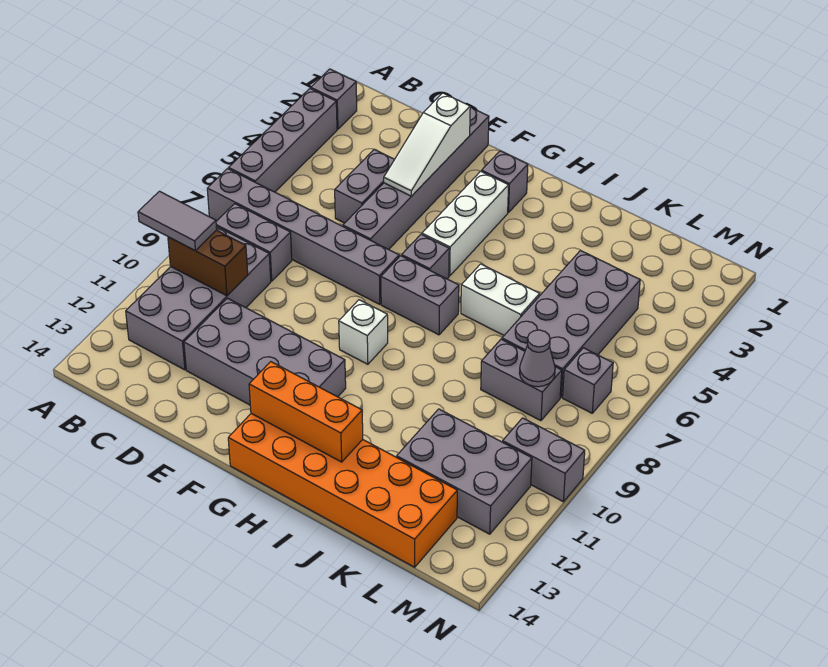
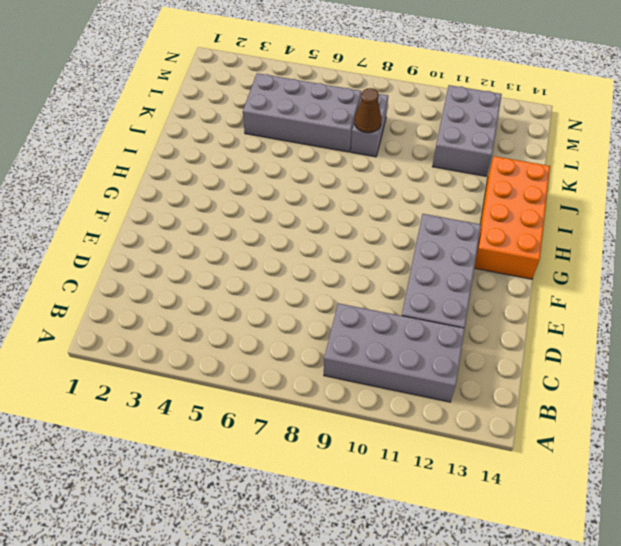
orange brick G13:J14 level 1 -> orange brick G13:L14 level 1
brown cone K8 level 2 -> none
none -> grey brick A2 level 1
none -> grey brick A3:A6 level 1
none -> grey brick A7:F7 level 1

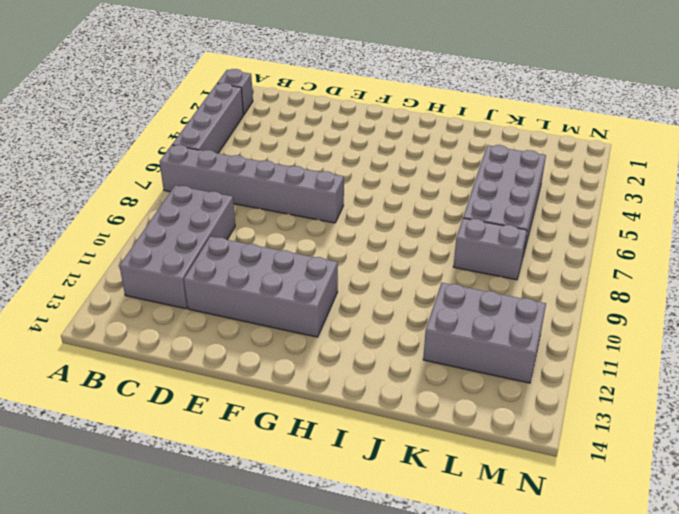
none -> grey brick B8:C8 level 1
none -> grey brick D4:D5 level 1
none -> grey brick E1:E6 level 1

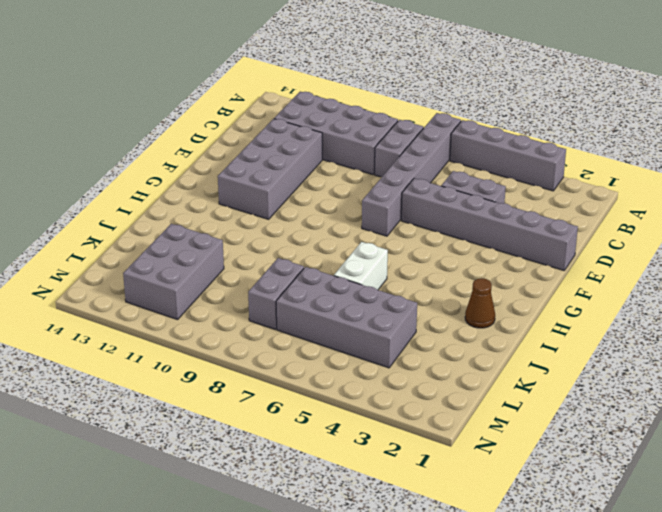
brown cone I2 level 1 -> none
none -> grey brick A2 level 1
none -> grey brick G2 level 1
none -> white brick G3:G5 level 1

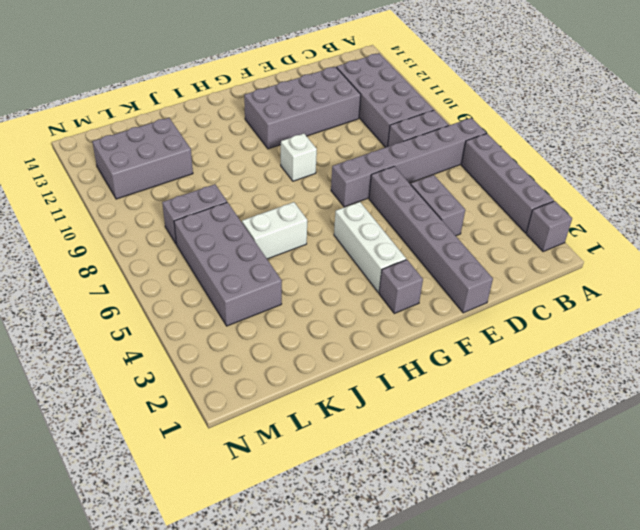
none -> grey brick G6 level 1
none -> grey brick G7:H7 level 1
none -> orange brick G13:L14 level 1

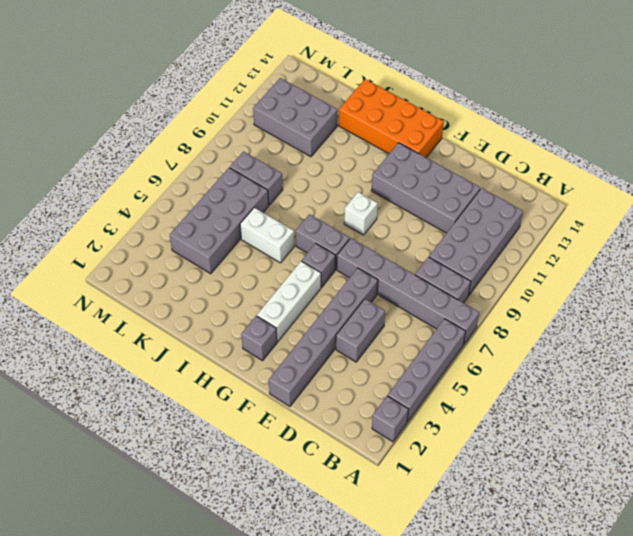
orange brick G13:J14 level 1 -> orange brick G13:L14 level 1
none -> grey brick M7 level 1
none -> grey brick M10:N10 level 1
none -> brown brick B10:C10 level 2

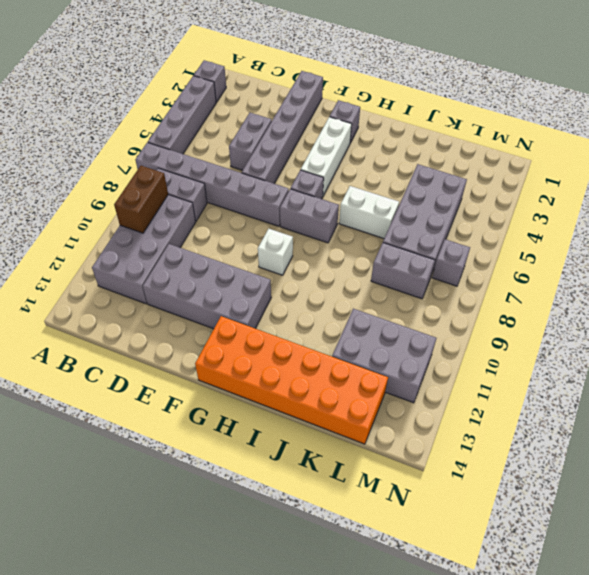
brown brick B9:B10 level 2 -> brown brick B10:C10 level 2
none -> grey brick M10:N10 level 1
none -> white slope E2:E4 level 2 top 2
none -> orange brick G13:I13 level 2

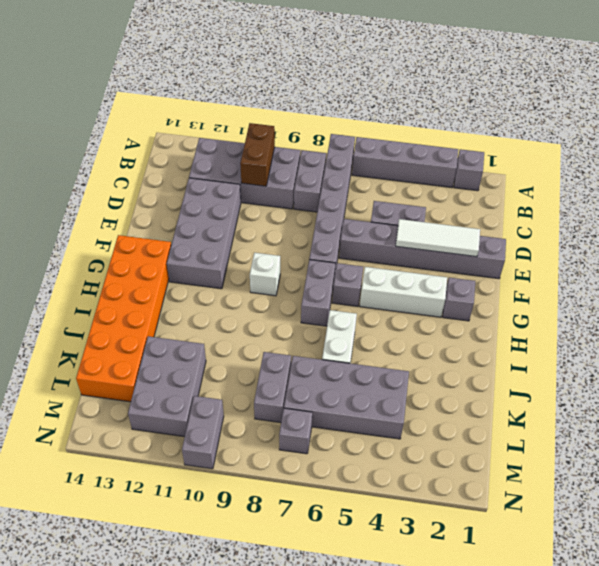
white tile E2:E4 level 2 -> white slope E2:E4 level 2 top 2
none -> orange brick G13:I13 level 2
none -> grey cone L8 level 2
none -> grey tile A10:B10 level 3

